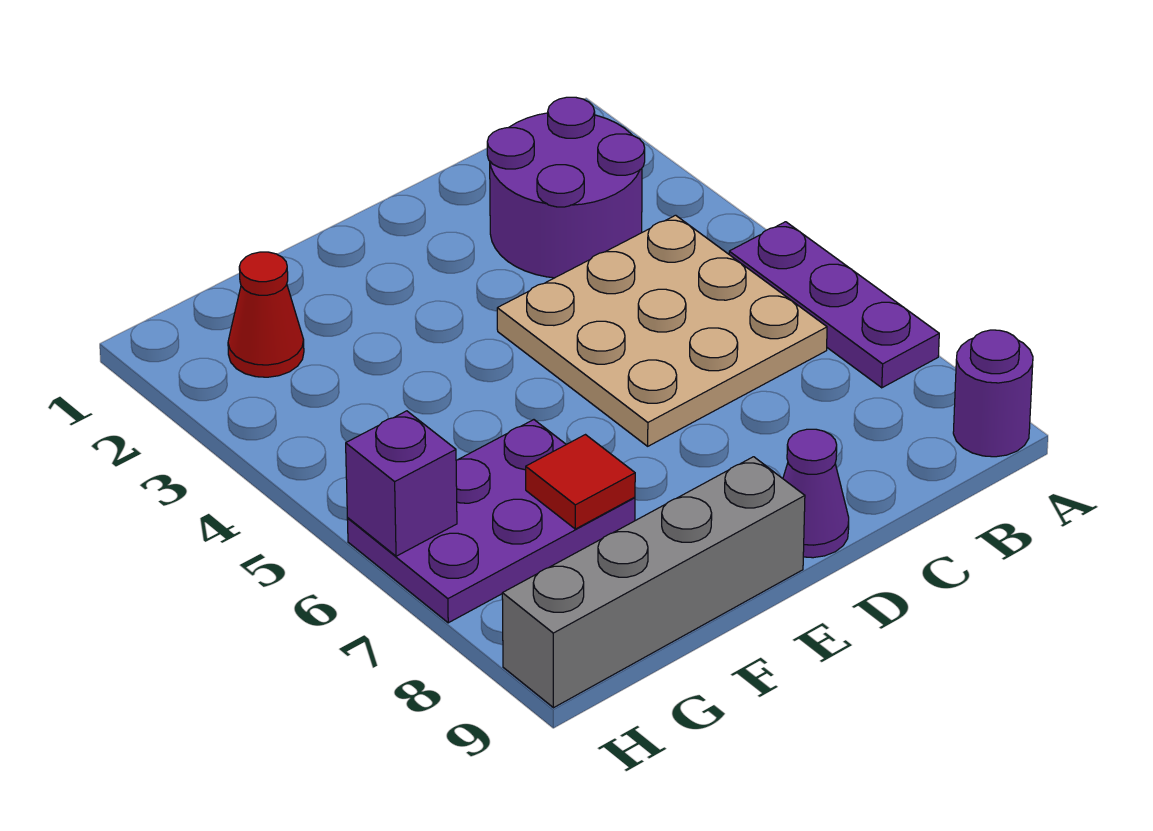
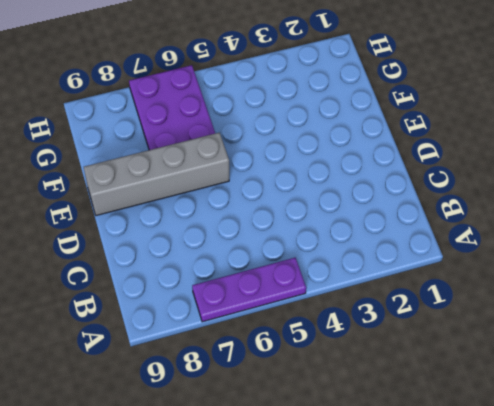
grey brick E6:E9 level 1 -> grey brick E9:H9 level 1
none -> purple round brick A9 level 1
none -> purple round brick B2:C3 level 1

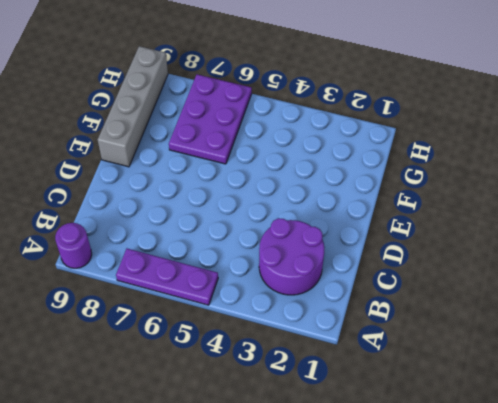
none -> tan plate B4:D6 level 1
none -> purple cone D9 level 1

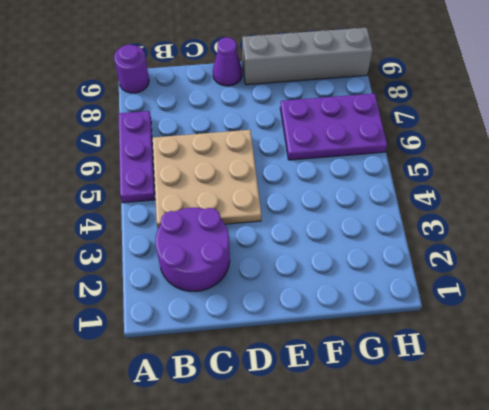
none -> red cone G2 level 1
none -> red tile F7 level 2

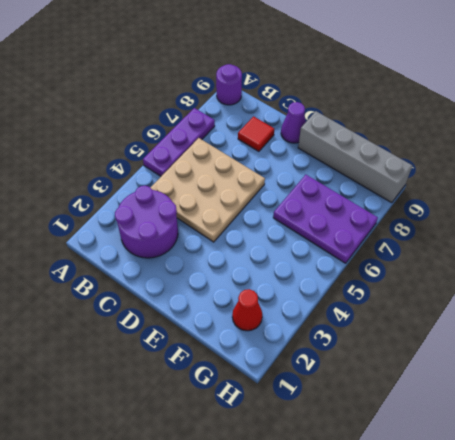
red tile C8 level 1 -> red tile F7 level 2
none -> purple brick H6 level 2

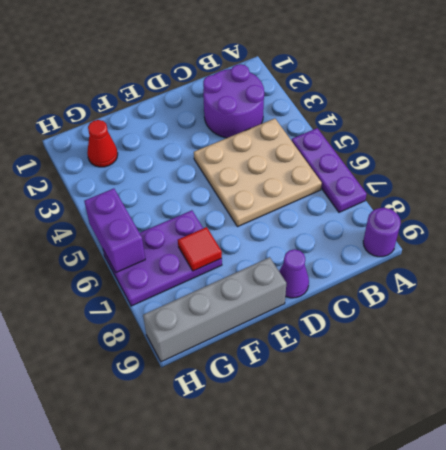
purple brick H5:H6 level 2 -> purple brick H6 level 2

